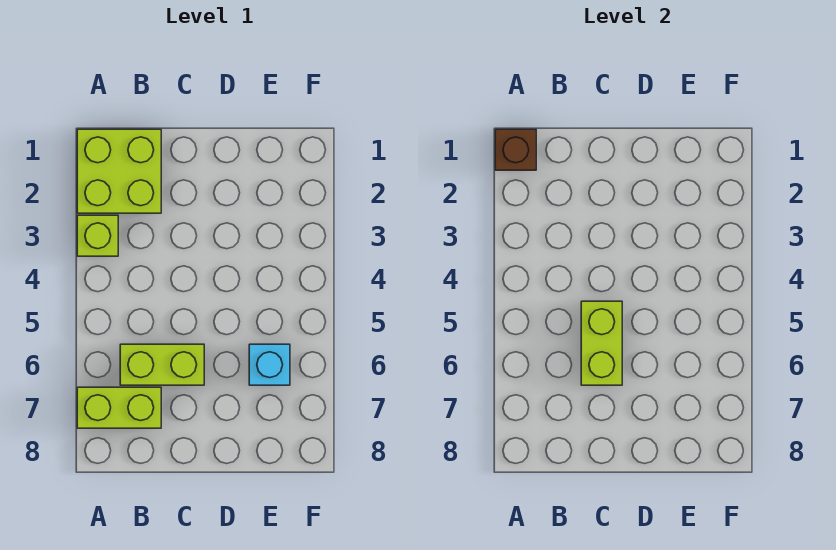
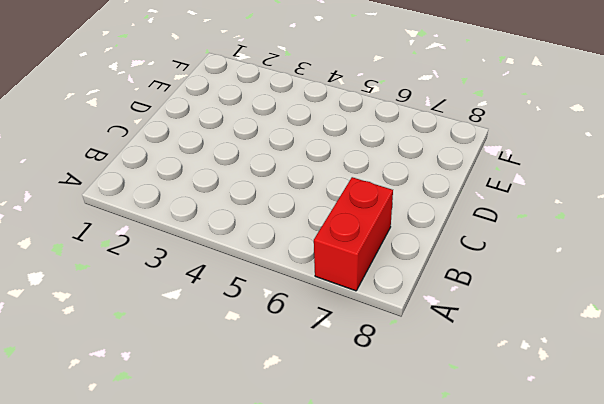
red brick A7:B7 level 1 -> lime brick A7:B7 level 1
none -> lime brick A1:B2 level 1
none -> lime brick A3 level 1

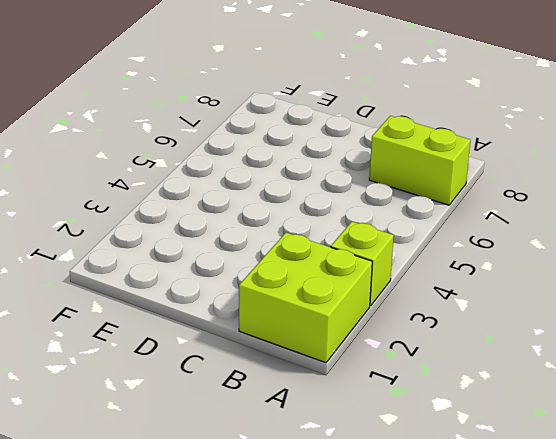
none -> lime brick B6:C6 level 1
none -> cyan brick E6 level 1

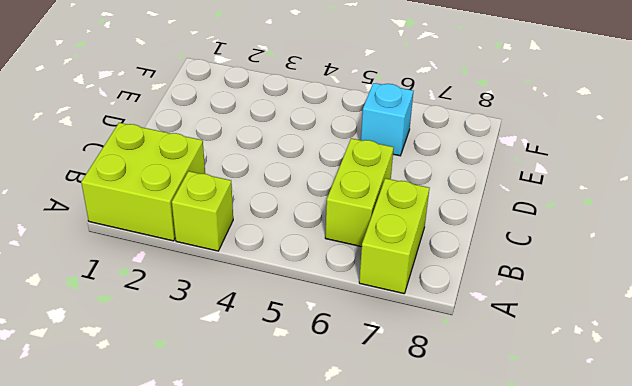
none -> brown brick A1 level 2
none -> lime brick C5:C6 level 2

